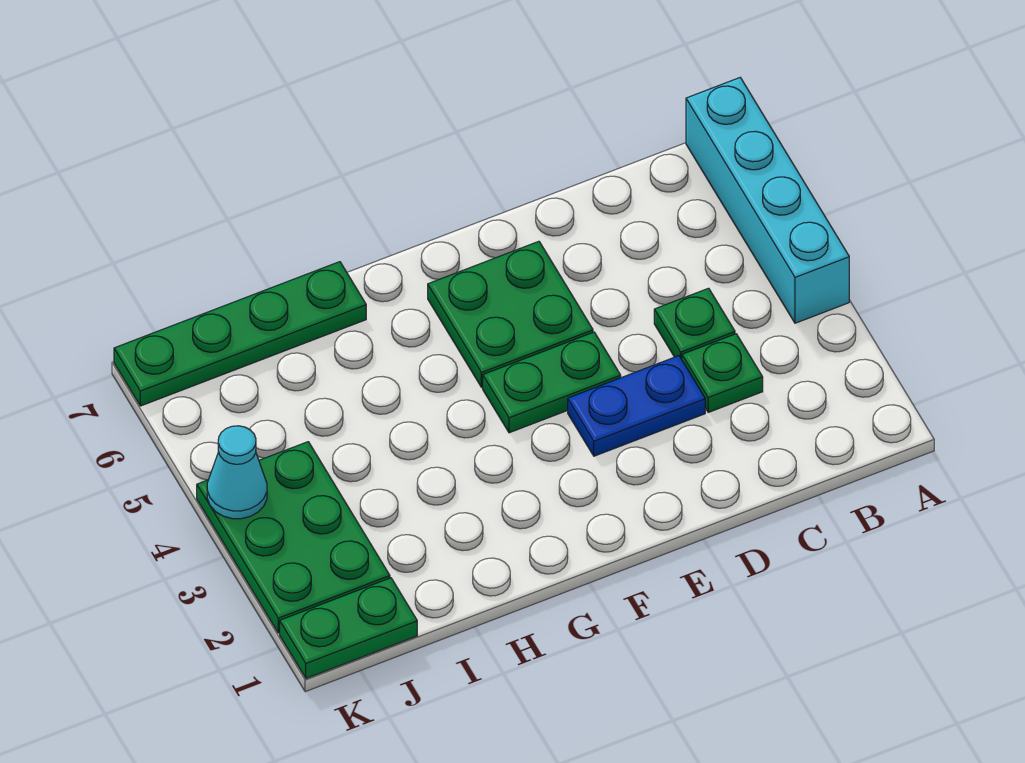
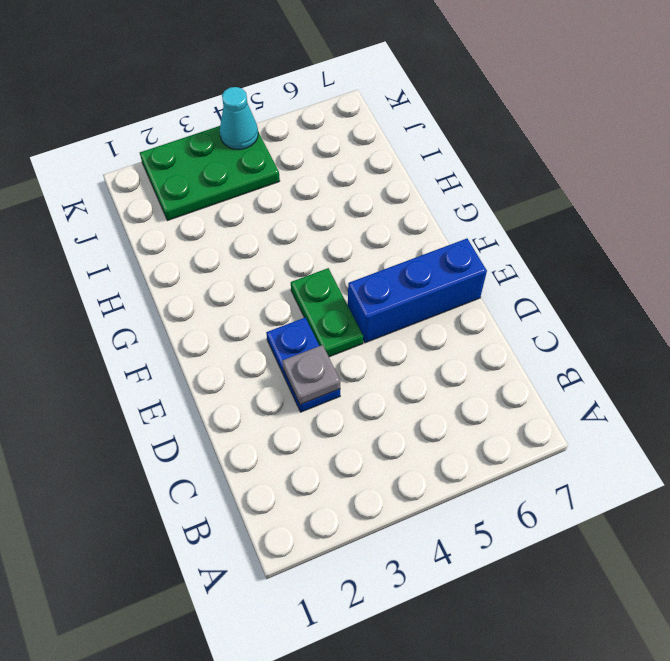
grey plate D3 level 2 -> none
blue brick E5:E7 level 1 -> green plate E5:F6 level 1
none -> cyan brick A4:A7 level 1
none -> green plate C3 level 1

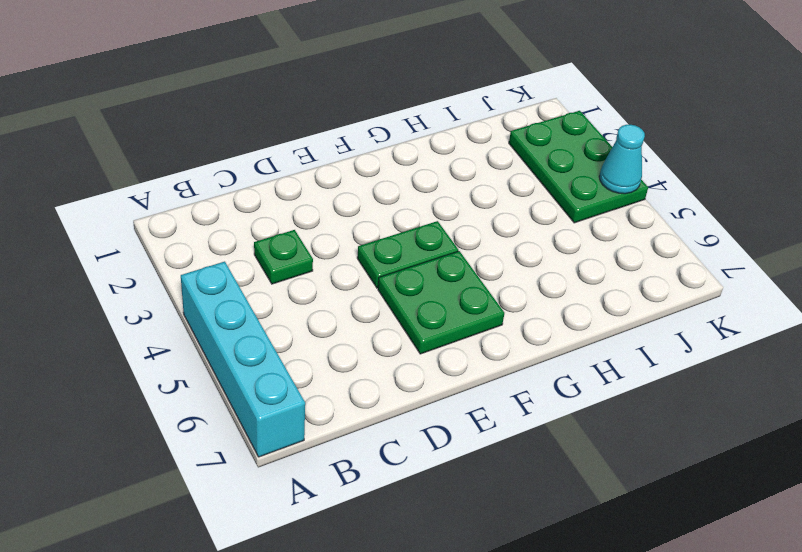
none -> green plate C4 level 1
none -> blue plate D3:E3 level 1

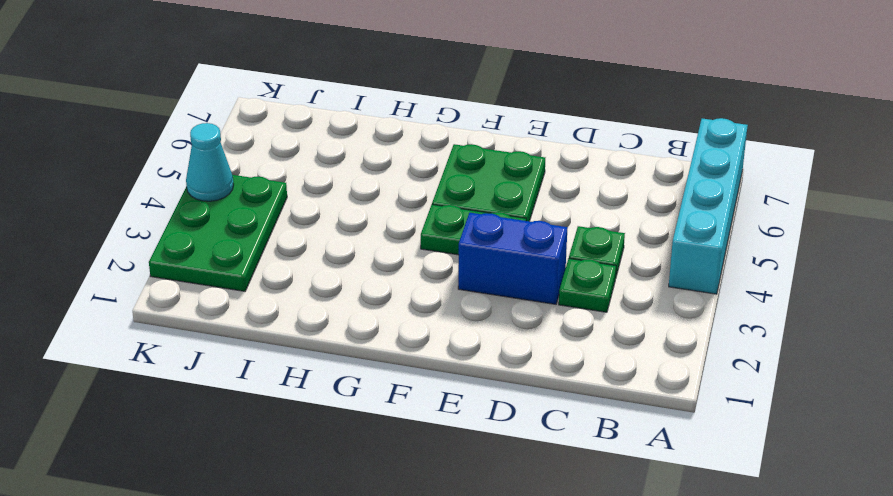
blue brick D3:E3 level 1 -> blue plate D3:E3 level 1
none -> green plate H7:K7 level 1
none -> green plate J1:K1 level 1

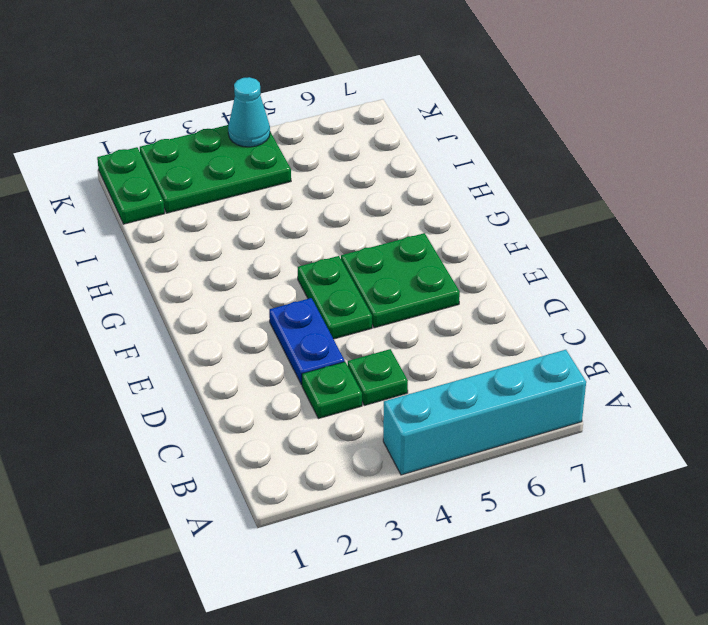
none -> green plate H7:K7 level 1

